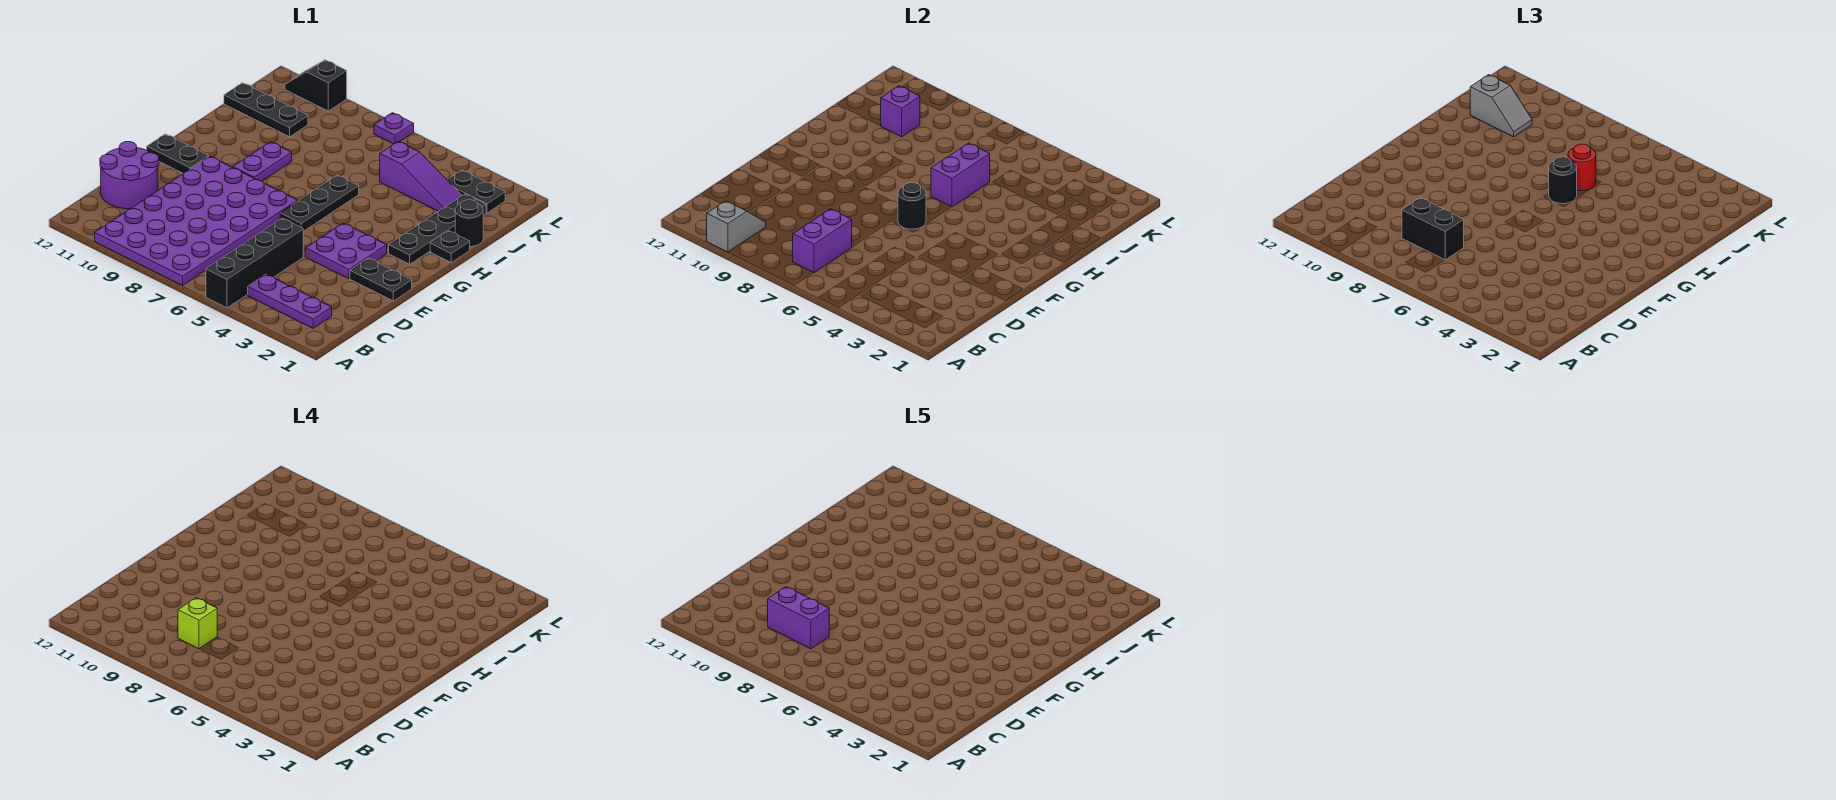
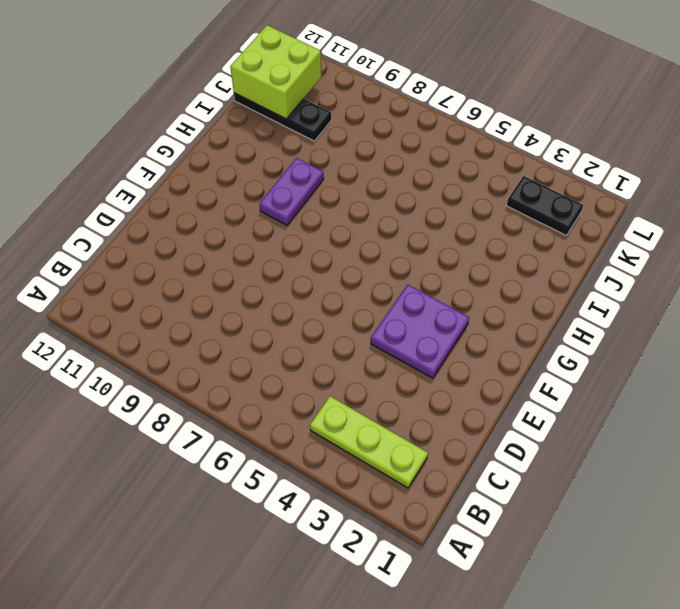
lime plate B2:B4 level 1 -> purple plate B2:B4 level 1
lime brick J11:K12 level 2 -> none
none -> black brick A5:D5 level 1
none -> purple plate A7:F10 level 1
none -> purple round brick C11:D12 level 1

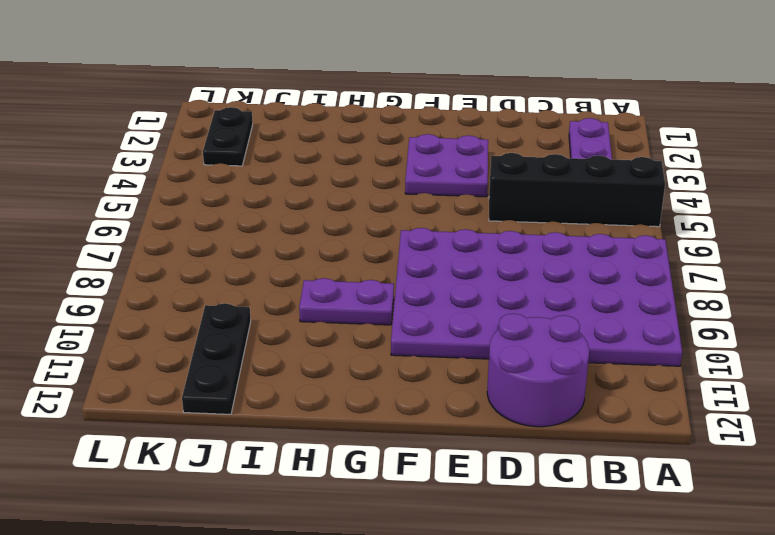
none -> black plate E1:E2 level 1
none -> black plate F6:H6 level 1
none -> black plate F11:F12 level 1

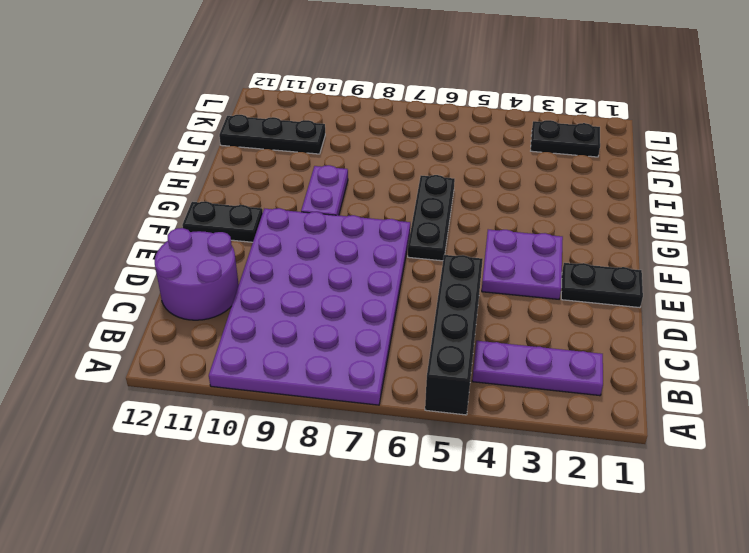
none -> black plate G2:J2 level 1
none -> black plate H1 level 1
none -> black round brick I1 level 1

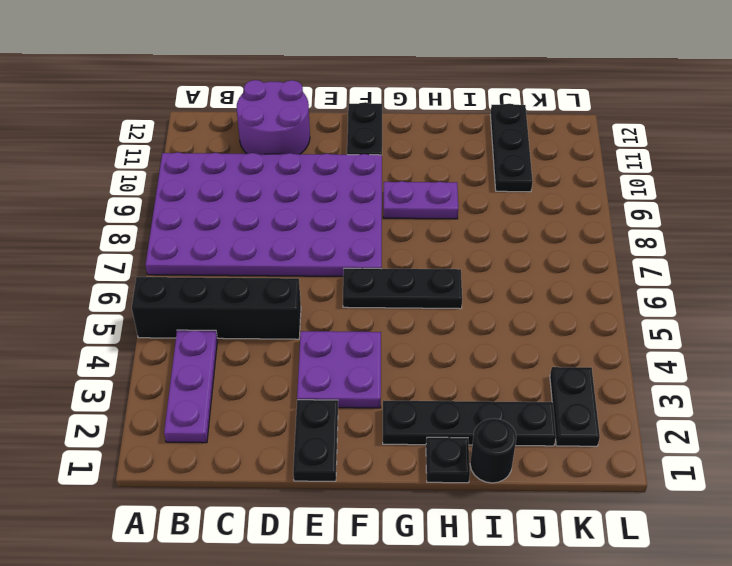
none -> purple slope J3:J5 level 1 top 5
none -> purple plate L7 level 1
none -> black slope L10:L11 level 1 top 10

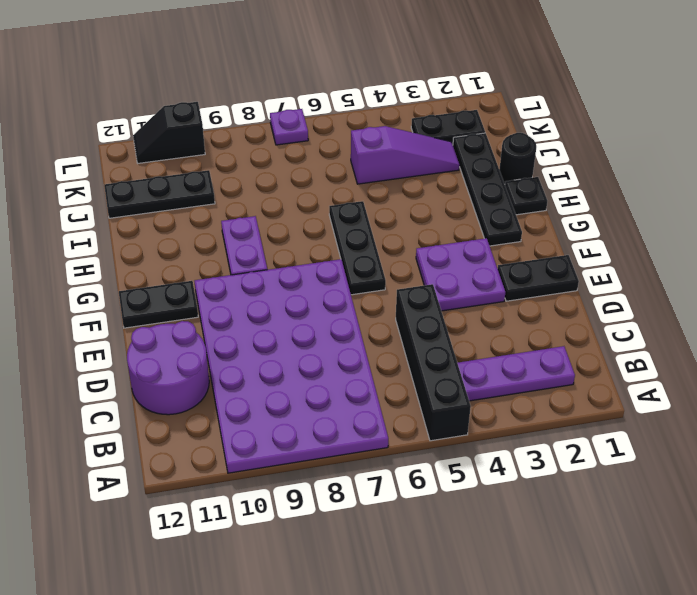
none -> grey slope A10:B10 level 2 top A
none -> purple brick B7:C7 level 2
none -> black round brick F6 level 2

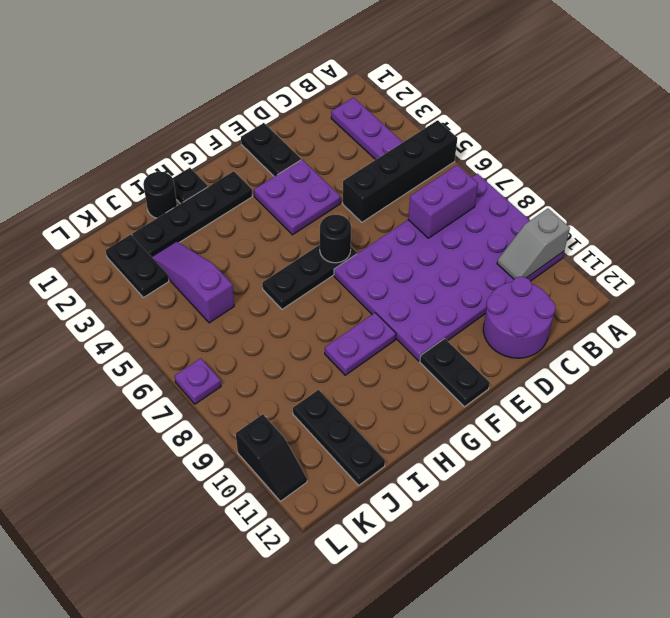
none -> purple brick H6:I6 level 2
none -> purple brick J10 level 2
none -> black brick C7:C8 level 3

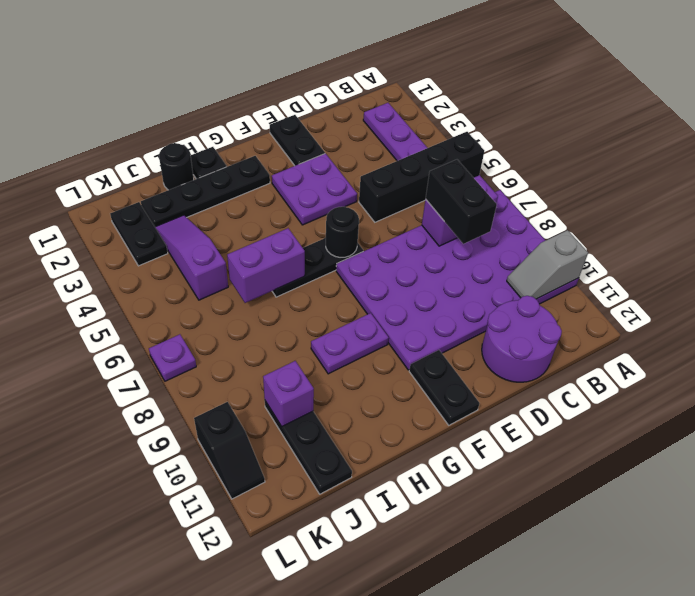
none -> black round brick H6 level 3
none -> red round brick I6 level 3
none -> grey slope J10:J11 level 3 top 11

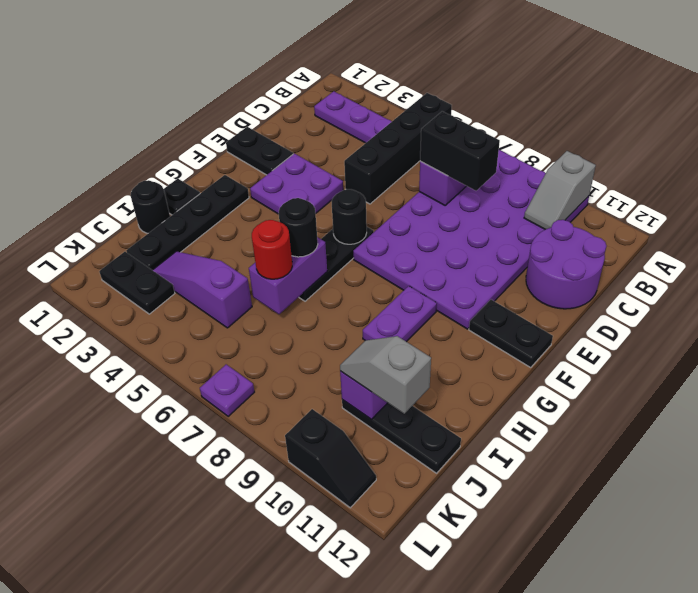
none -> lime brick C8 level 4
none -> purple brick C8:C9 level 5

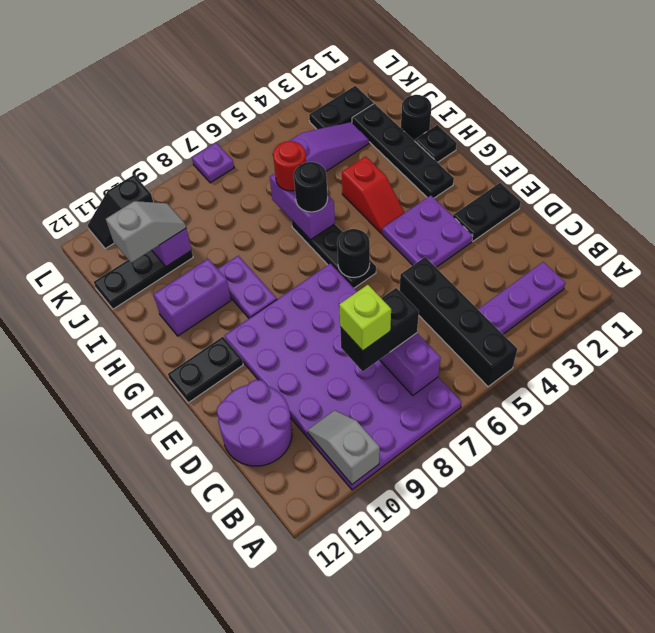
red slope G4:H4 level 1 top H -> none
purple brick H10:H11 level 1 -> purple brick C8:C9 level 5

